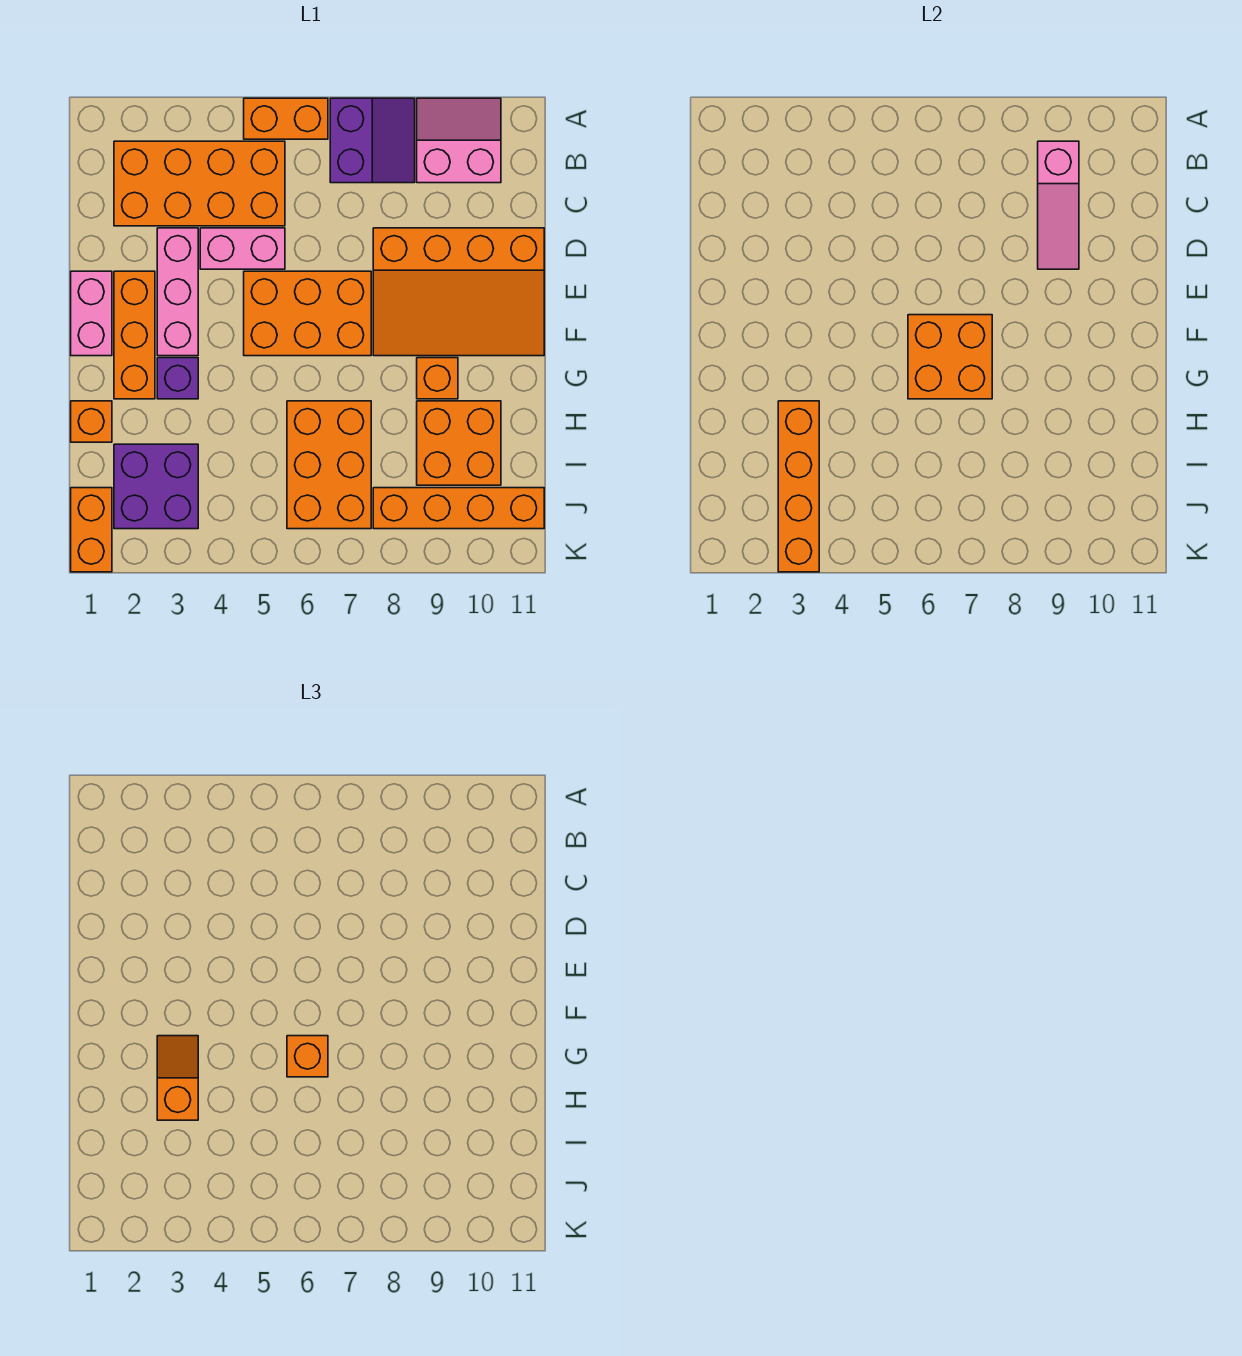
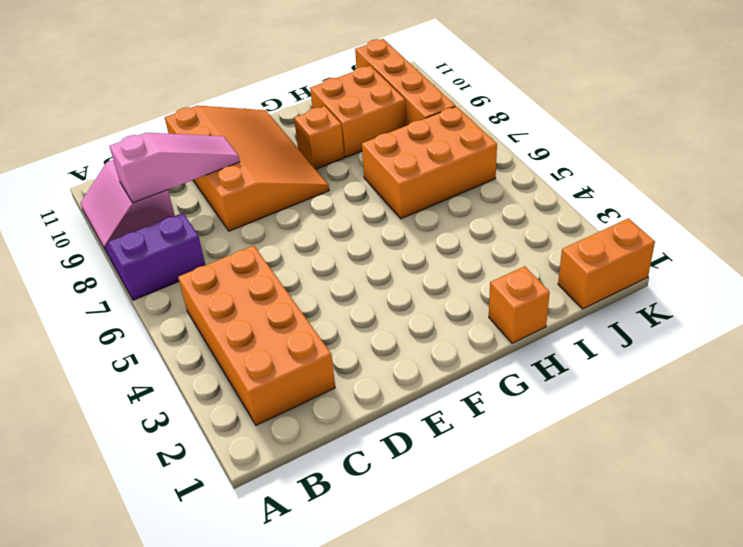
none -> orange brick A5:A6 level 1
none -> pink brick D3:F3 level 1
none -> pink brick D4:D5 level 1

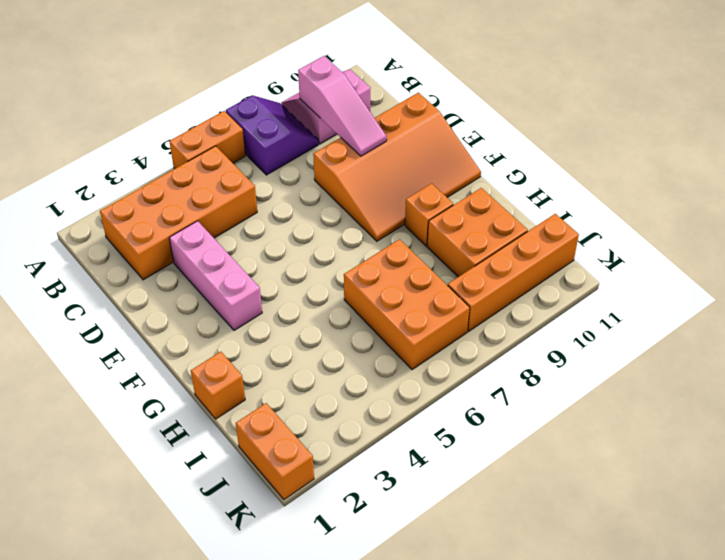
none -> pink brick D4:D5 level 1
none -> pink brick E1:F1 level 1
none -> orange brick E2:G2 level 1

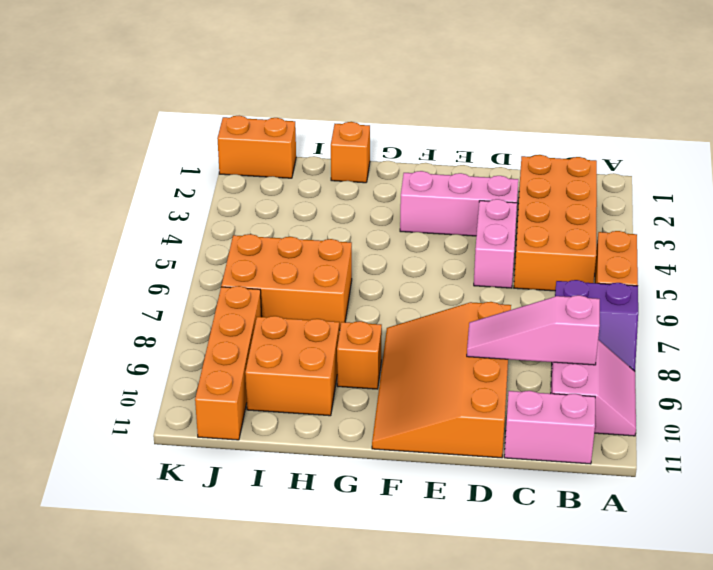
pink brick B11:C11 level 1 -> pink brick E1:F1 level 1
none -> orange brick E2:G2 level 1
none -> orange brick E5:F7 level 1
none -> purple brick G3 level 1

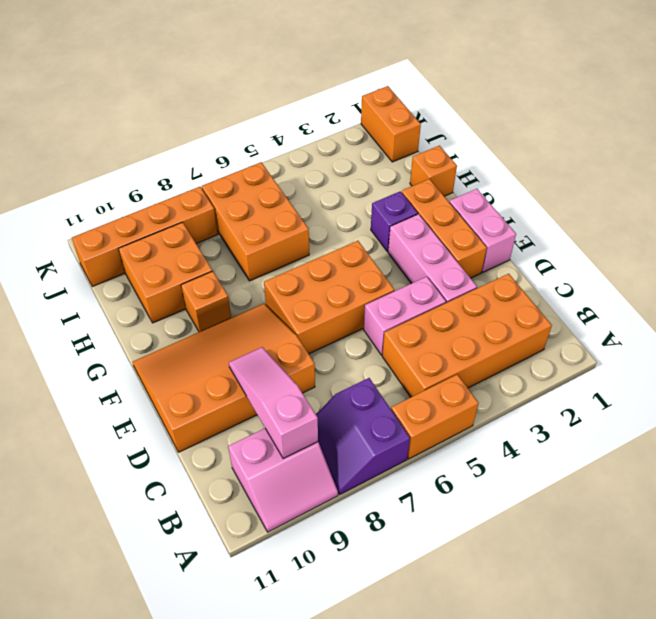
none -> purple brick I2:J3 level 1
none -> orange brick F6:G7 level 2
none -> orange brick H3:K3 level 2

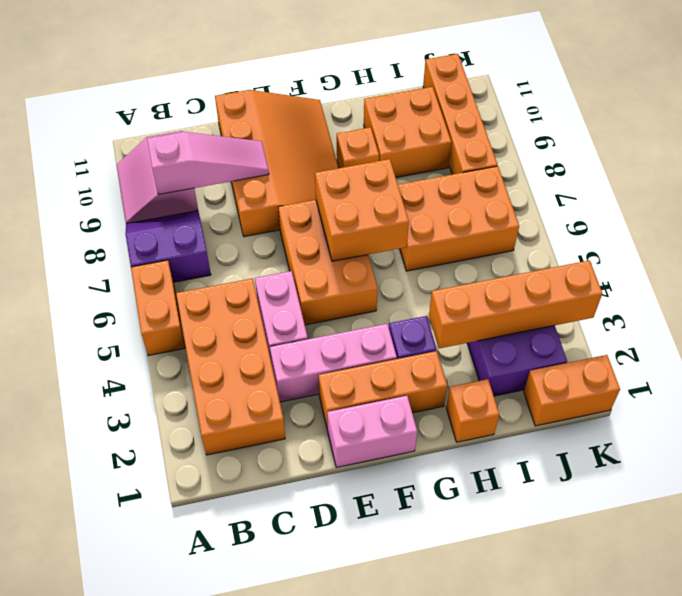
none -> orange slope G3:H3 level 3 top H
none -> orange brick G6 level 3

